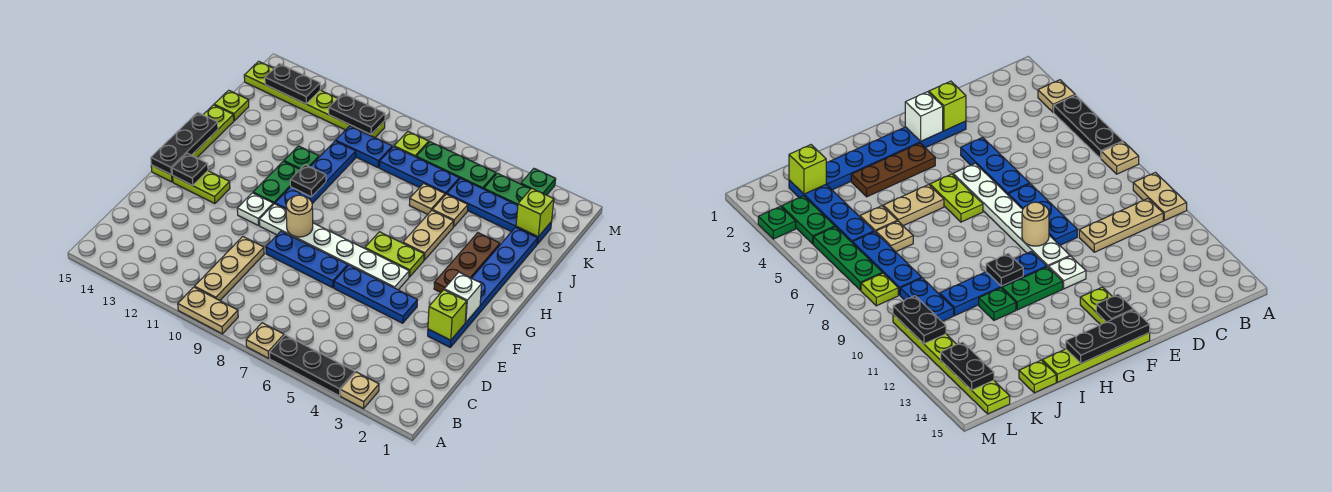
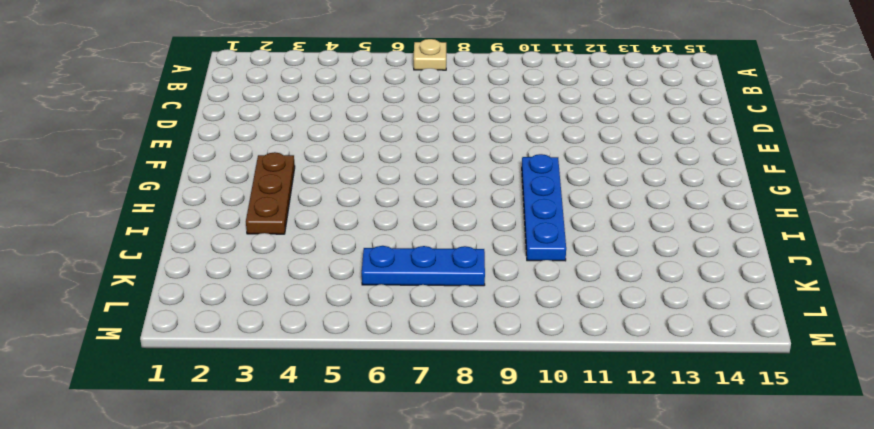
none -> tan plate A3 level 1
none -> black plate A4:A6 level 1
none -> tan plate A9:A10 level 1
none -> tan plate B10:D10 level 1

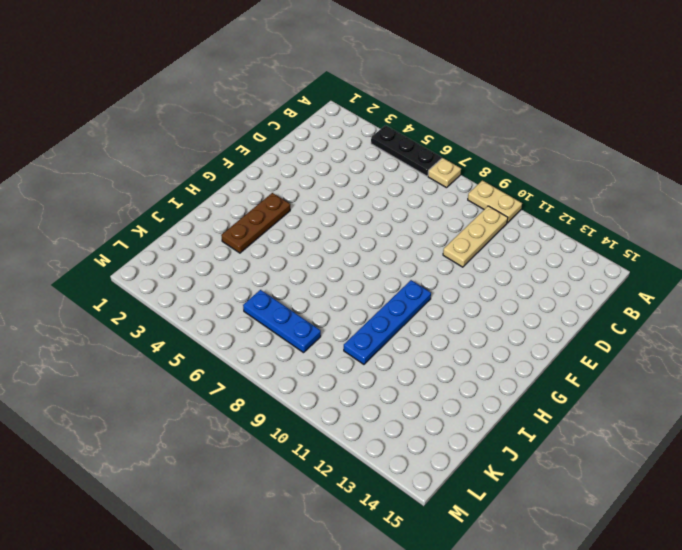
none -> tan plate A3 level 1
none -> blue plate E2:J2 level 1
none -> blue plate E4:E6 level 1
none -> blue plate E7:E9 level 1

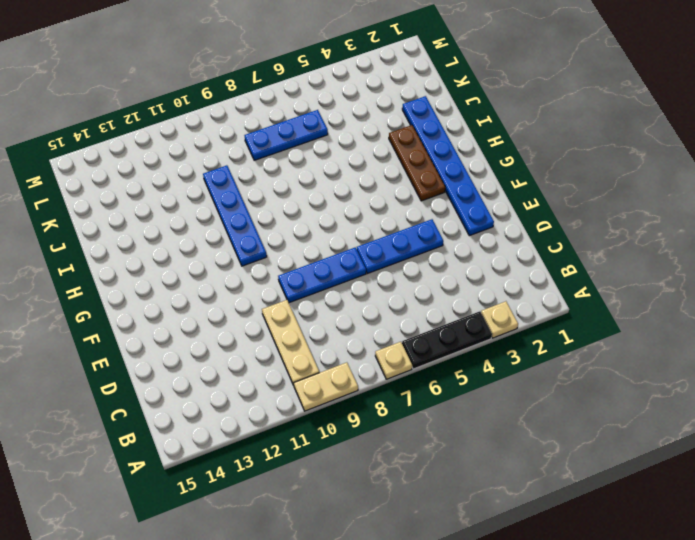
none -> white plate F5:F10 level 1
none -> white plate F11 level 1
none -> lime plate F13:F14 level 1
none -> lime plate F15:I15 level 1

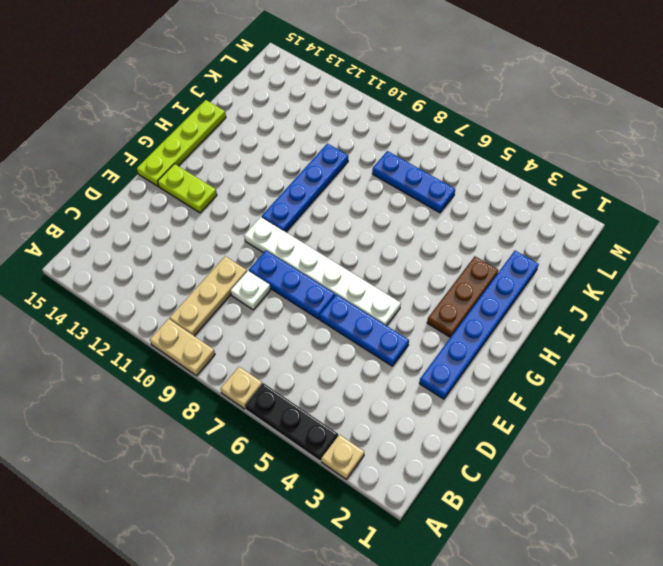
white plate D9 level 1 -> white plate F11 level 1
none -> lime plate G5:G6 level 1
none -> green plate G11:H11 level 1
none -> tan plate H5:I5 level 1
none -> green plate I11 level 1

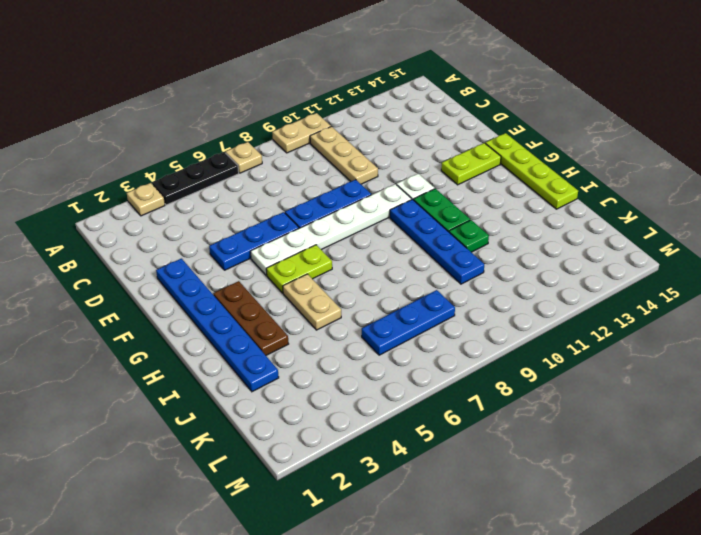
none -> tan plate J5 level 1
none -> tan plate J6 level 1
none -> lime plate J15 level 1
none -> blue plate K2:K5 level 1

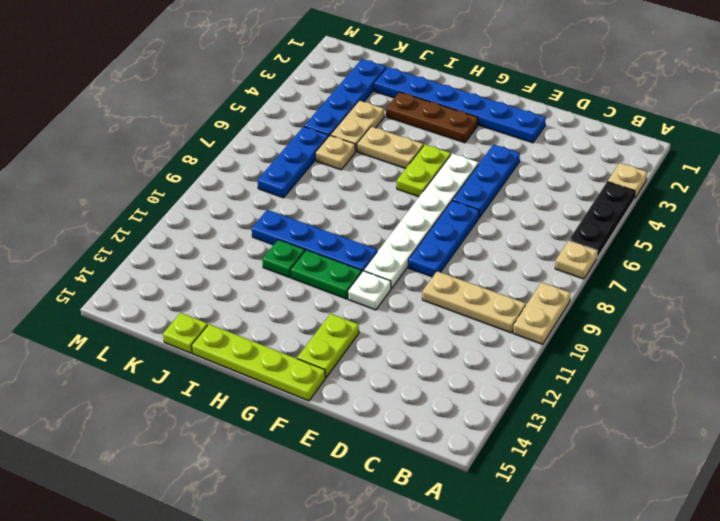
tan plate J4:J5 level 1 -> tan plate J5 level 1
none -> blue plate K9:K10 level 1
none -> green plate L3:L4 level 1
none -> green plate L5:L7 level 1
none -> lime plate L8 level 1

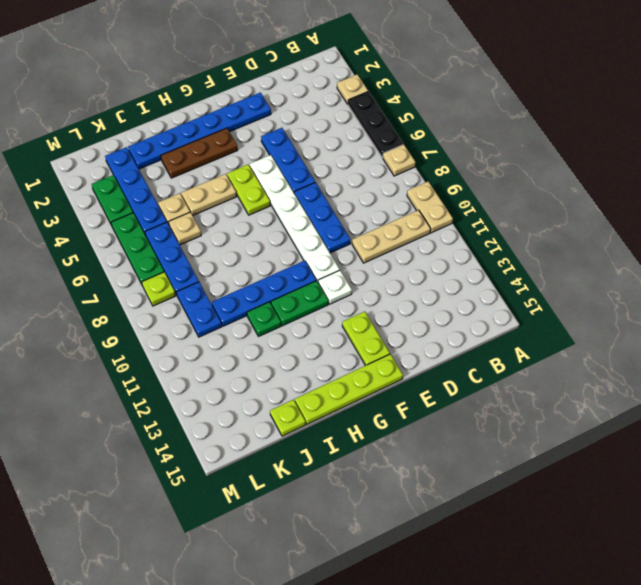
none -> lime plate L10:L15 level 1
none -> green plate M3 level 1
none -> lime brick E2 level 2
none -> white brick F2 level 2

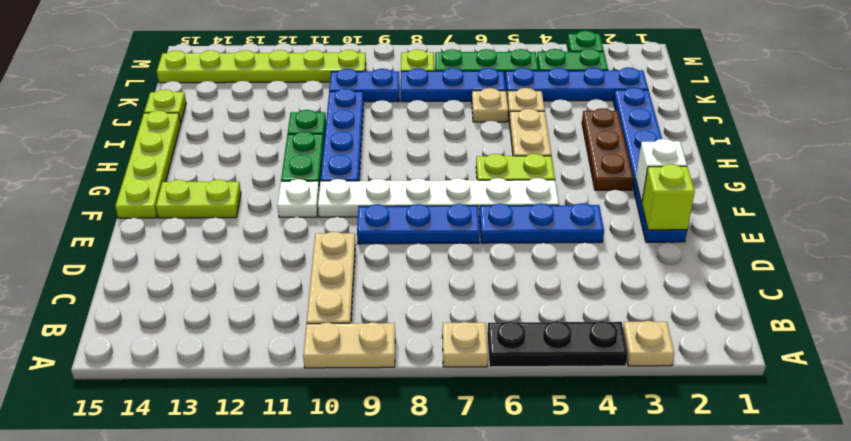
none -> tan round brick F9 level 2
none -> black plate F14 level 2
none -> black plate F15:H15 level 2
none -> black plate H10 level 2

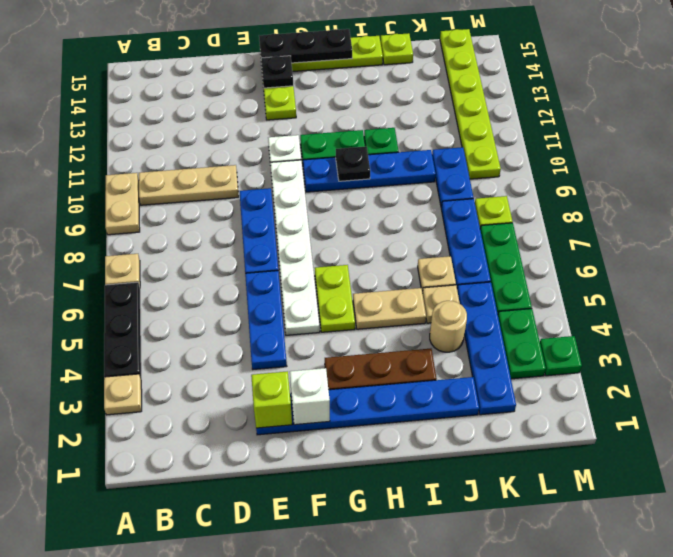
tan round brick J4 level 1 -> tan round brick F9 level 2
none -> lime brick K2 level 2
none -> black plate L10:L11 level 2
none -> black plate L13:L14 level 2

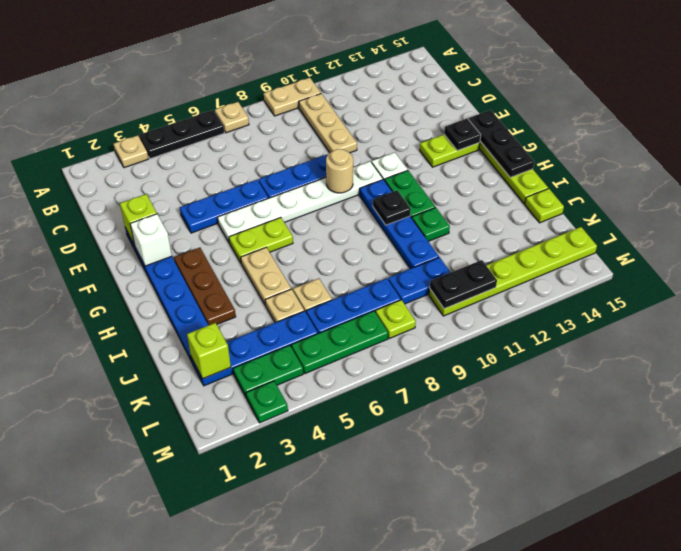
none -> black plate L13:L14 level 2

